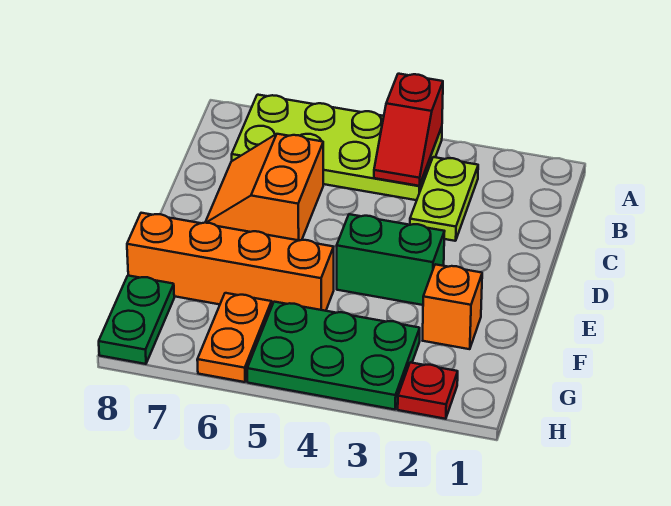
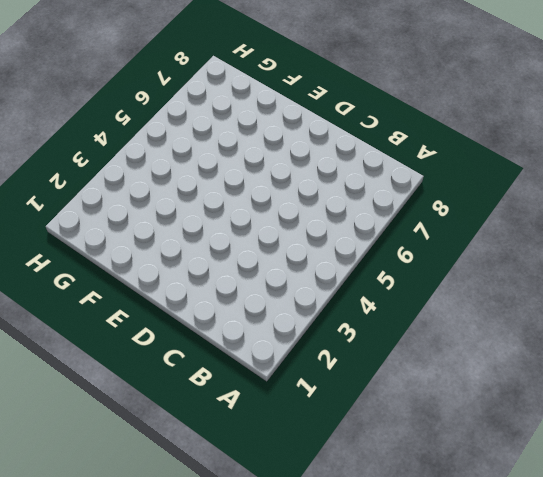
none -> lime plate A4:B7 level 1
none -> lime plate B3:C3 level 1

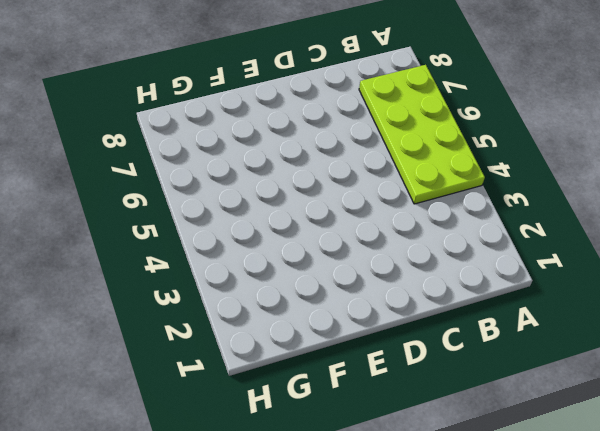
none -> lime plate B3:C3 level 1
none -> orange slope C6:D7 level 1 top 6

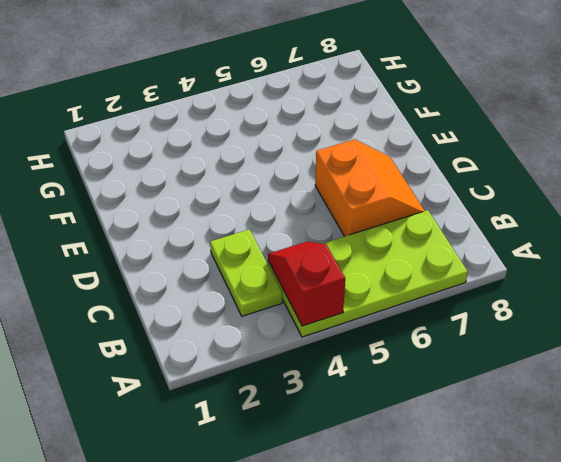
none -> green brick E3:E4 level 1
none -> orange brick F2 level 1

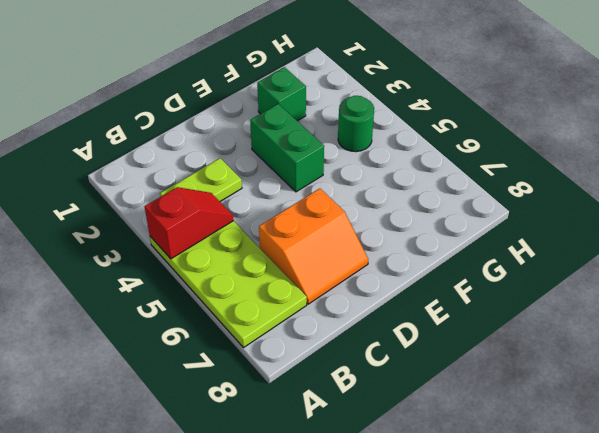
green brick F2 level 1 -> orange brick F2 level 1
green round brick G4 level 1 -> green plate G3:H5 level 1
none -> orange brick F5:F8 level 1
none -> orange plate G6:H6 level 1

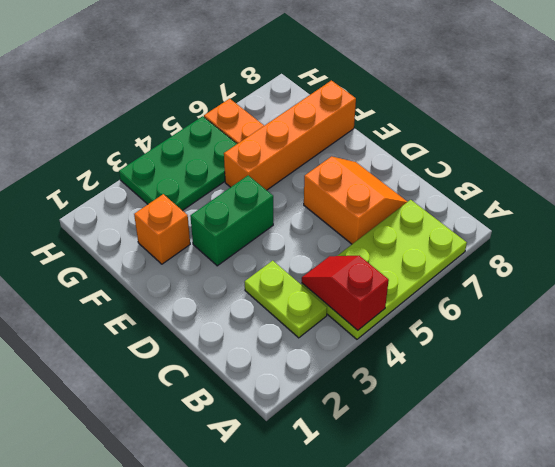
none -> green plate G8:H8 level 1
none -> red plate H2 level 1

